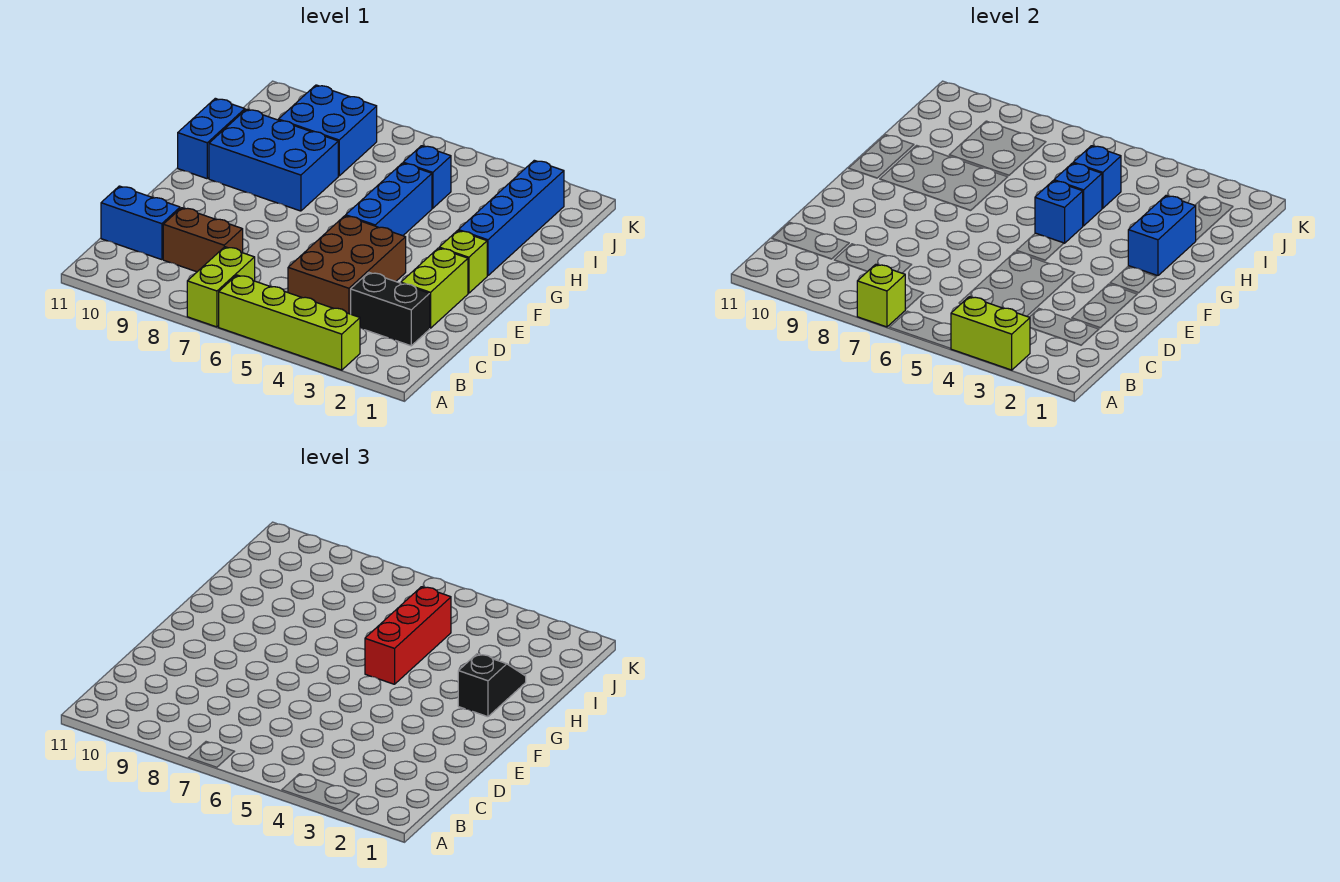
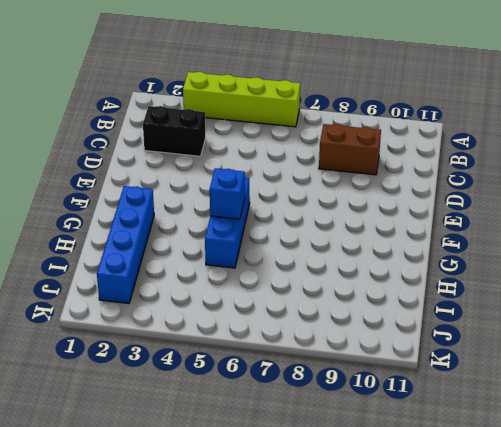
none -> lime brick A7:B7 level 1
none -> brown brick C4:E5 level 1
none -> blue brick C10:C11 level 1

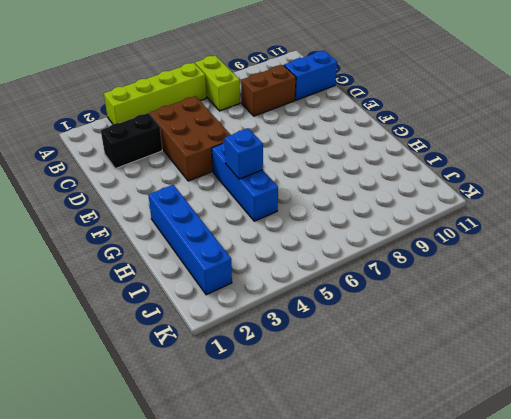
none -> lime brick D2:E2 level 1
none -> lime brick F2 level 1
none -> blue brick G8:H10 level 1

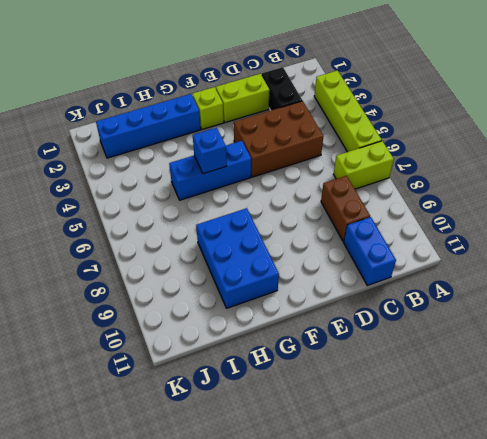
none -> blue brick G11:H11 level 1
none -> blue brick I5 level 1
none -> blue brick I8:J9 level 1

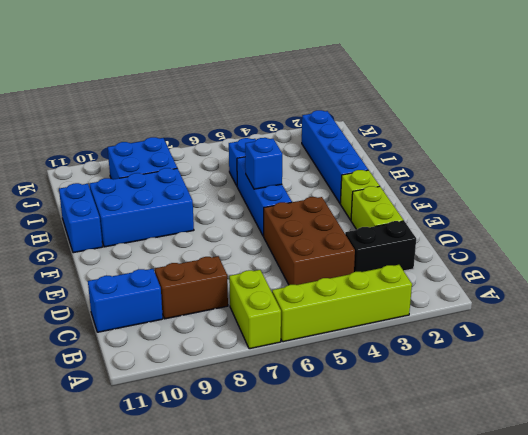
none -> lime brick A3:A4 level 2
none -> lime brick A7 level 2
none -> blue brick G2:H2 level 2

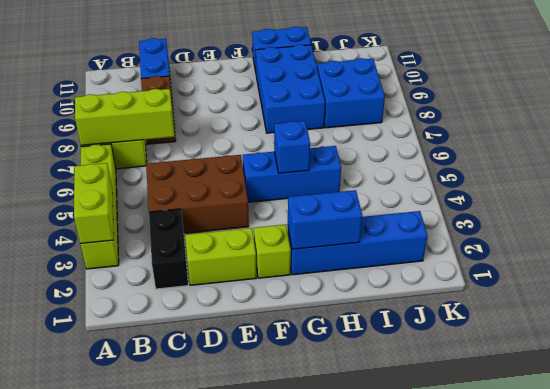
lime brick A7:C7 level 2 -> lime brick A7 level 2
none -> blue brick I5 level 1
none -> blue brick H5 level 2
none -> blue brick I5 level 2

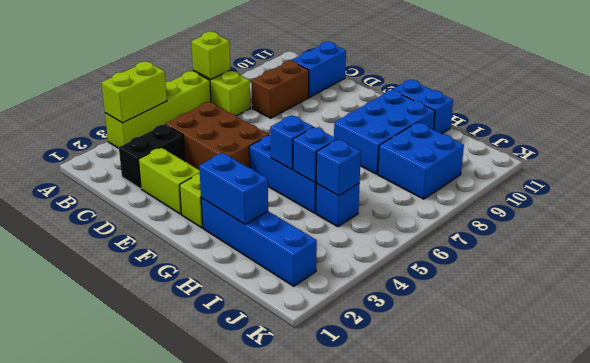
none -> black slope G2:H2 level 3 top G
none -> red brick G5:I5 level 3

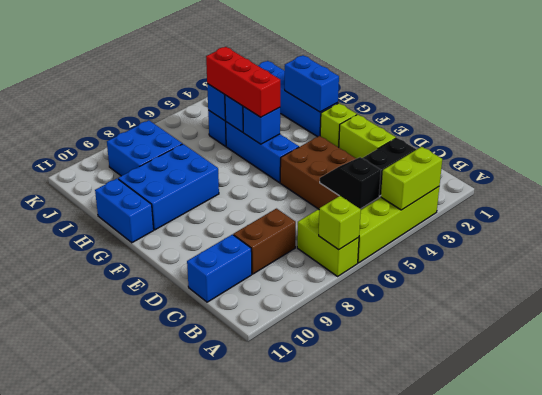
black slope B5:C5 level 2 top B -> black slope G2:H2 level 3 top G

